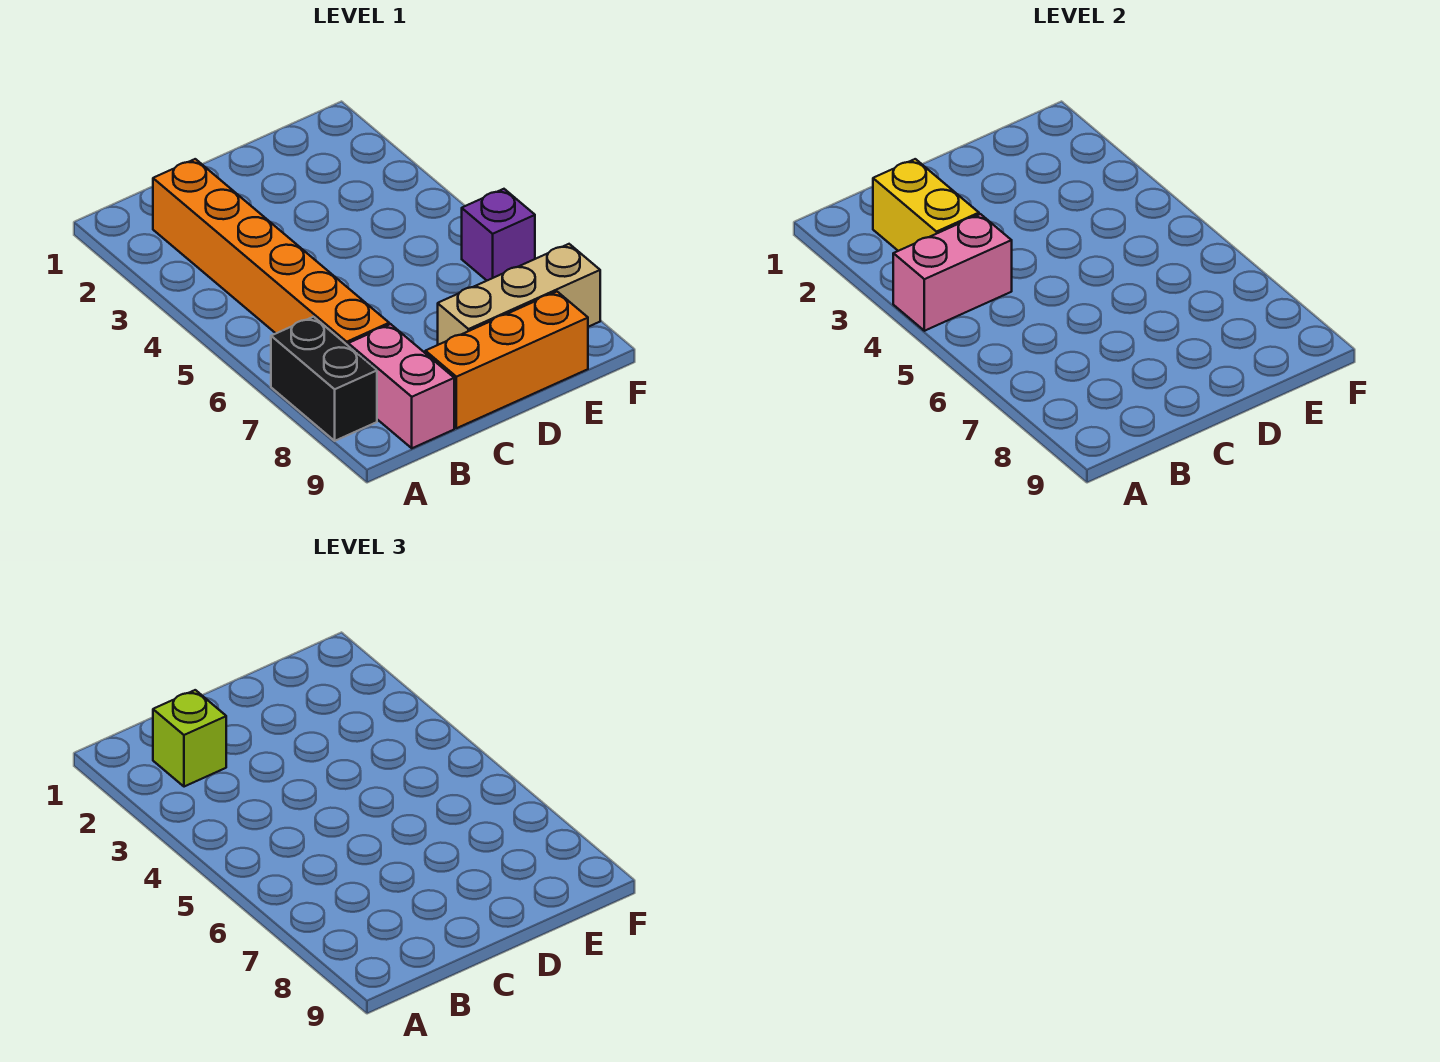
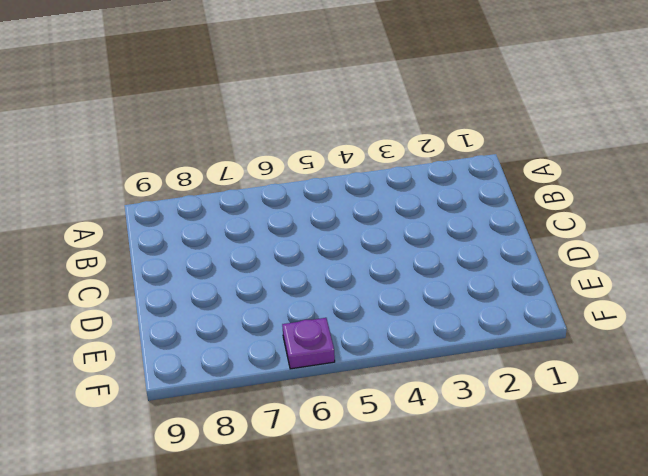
purple plate F6 level 1 -> purple brick F6 level 1
none -> black brick A7:A8 level 1
none -> orange brick B2:B7 level 1

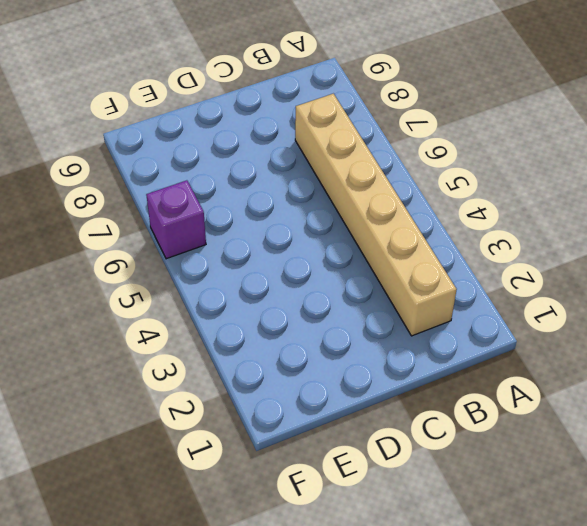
tan brick B2:B7 level 1 -> orange brick B2:B7 level 1
none -> black brick A7:A8 level 1
none -> pink brick B8:B9 level 1

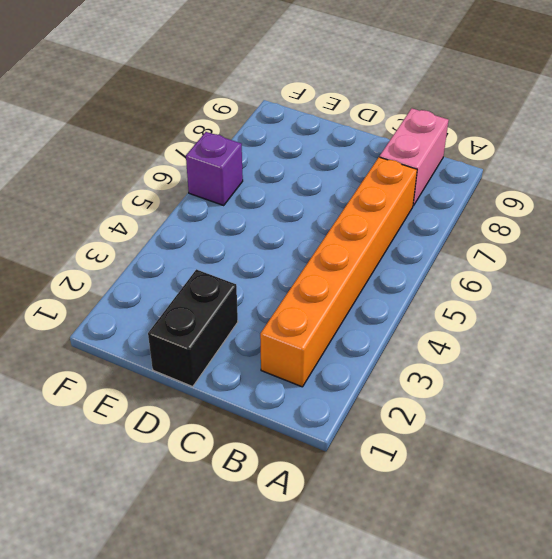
black brick D1:D2 level 1 -> black brick A7:A8 level 1
none -> orange brick C9:E9 level 1
none -> tan brick D8:F8 level 1

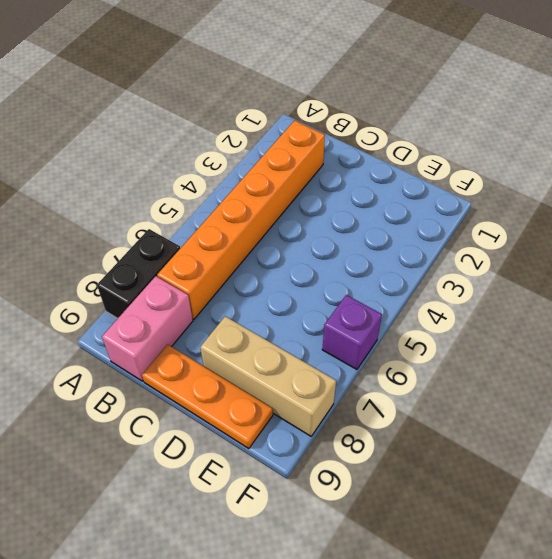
orange plate C9:E9 level 1 -> orange brick C9:E9 level 1
none -> pink brick A4:B4 level 2
none -> yellow brick B2:B3 level 2

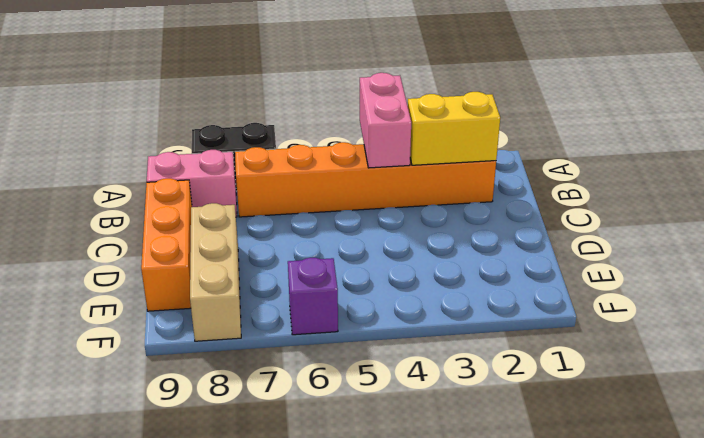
none -> lime brick B2 level 3

